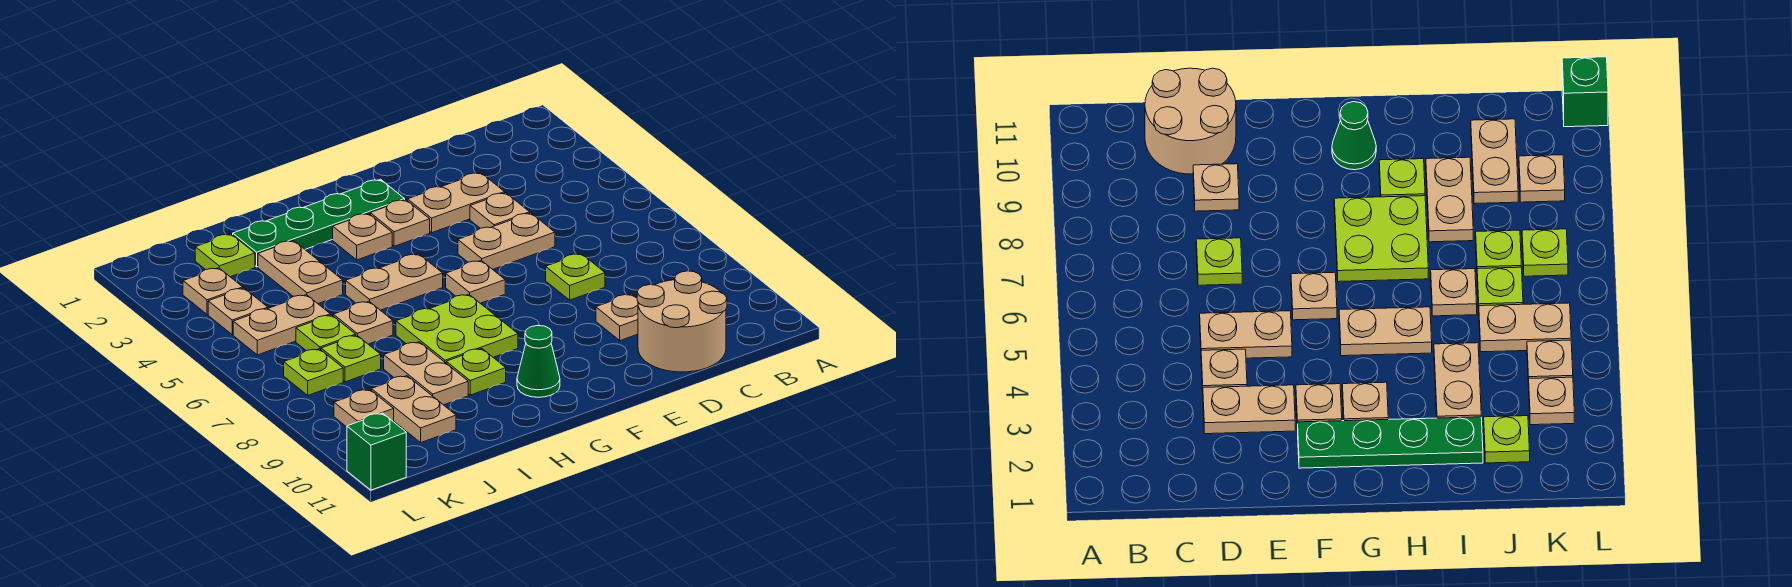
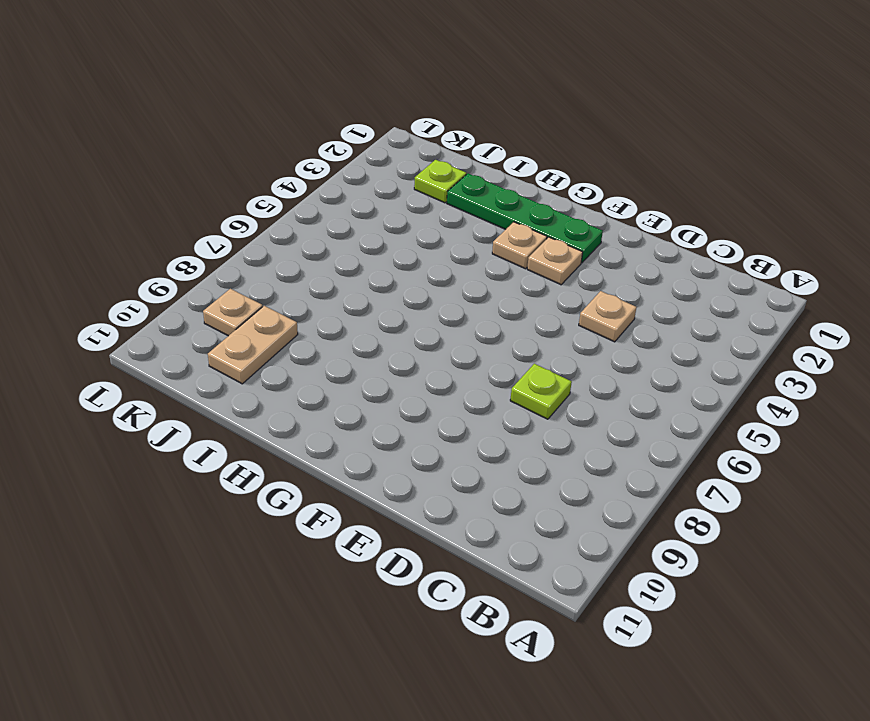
none -> tan round brick C10:D11 level 1
none -> tan plate D3:E3 level 1
none -> tan plate D5:E5 level 1

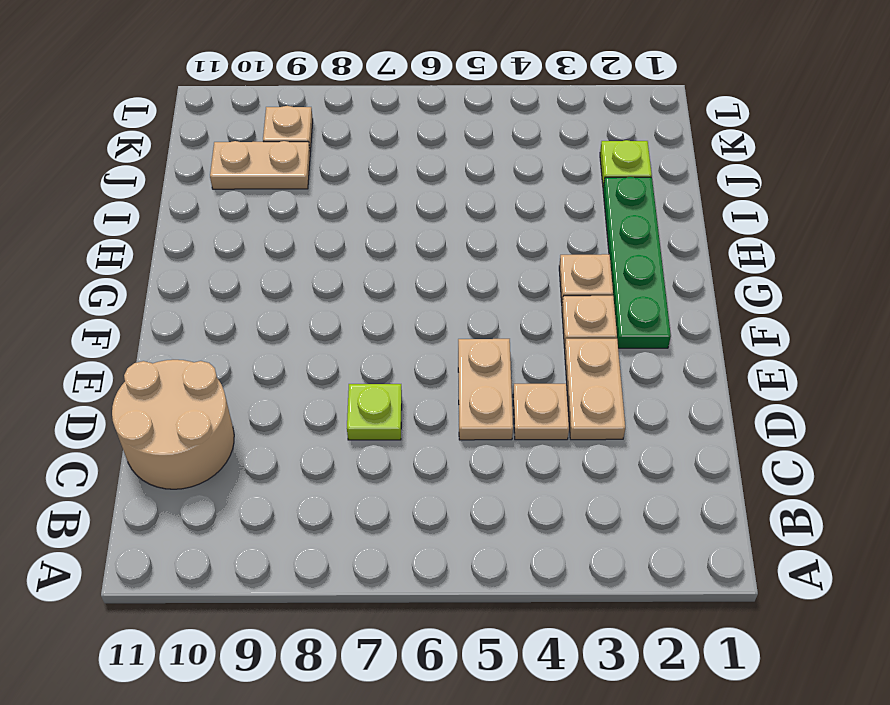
none -> tan plate D9 level 1
none -> tan plate F6 level 1
none -> tan plate G5:H5 level 1

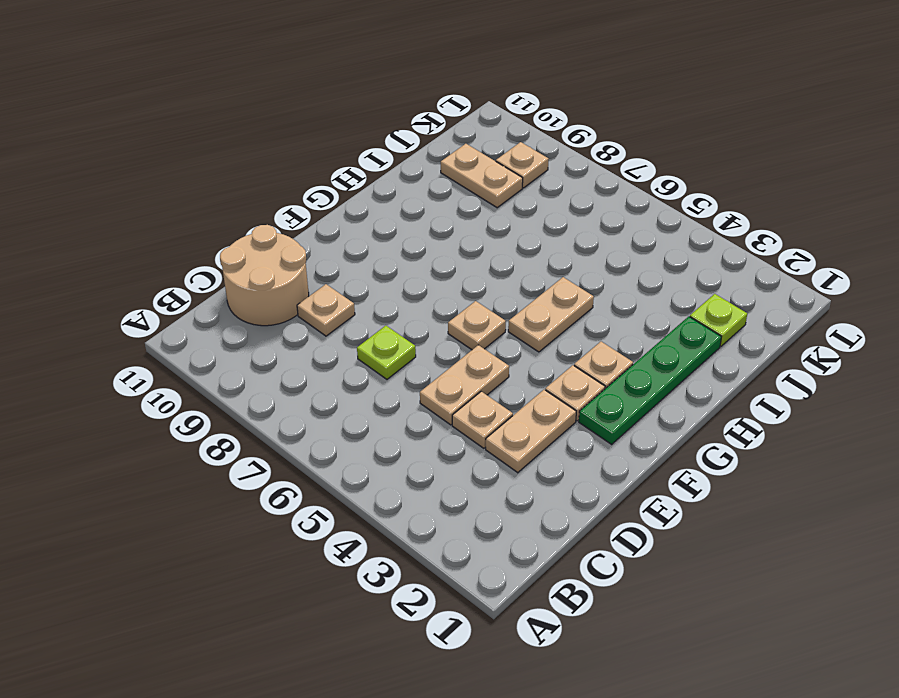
none -> lime plate G7:H8 level 1
none -> green cone G10 level 1
none -> lime plate H9 level 1

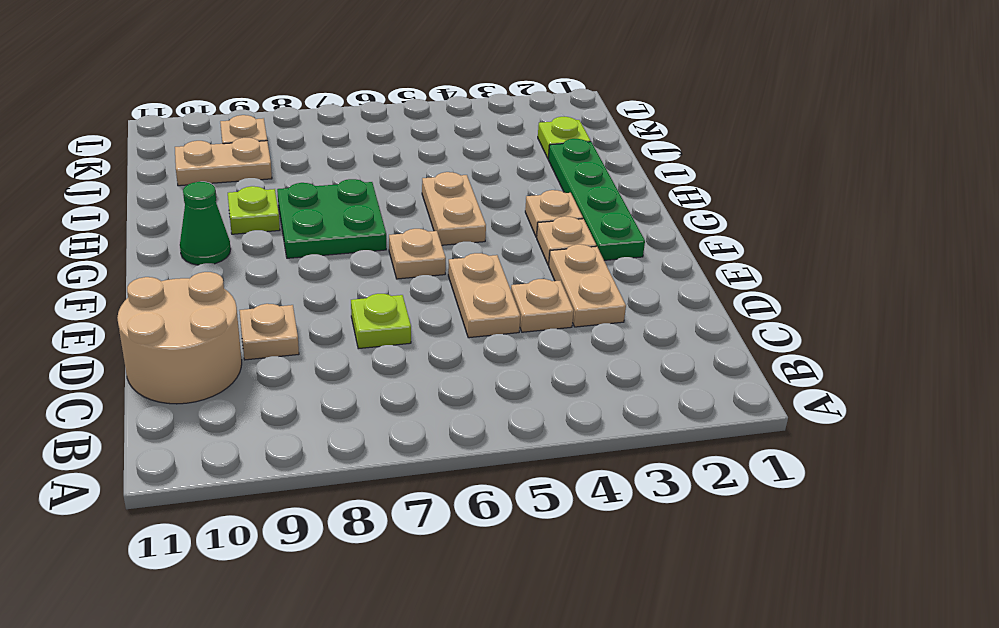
green plate G7:H8 level 1 -> lime plate G7:H8 level 1
none -> tan plate I3:I4 level 1
none -> tan plate I6 level 1
none -> tan plate I8:I9 level 1

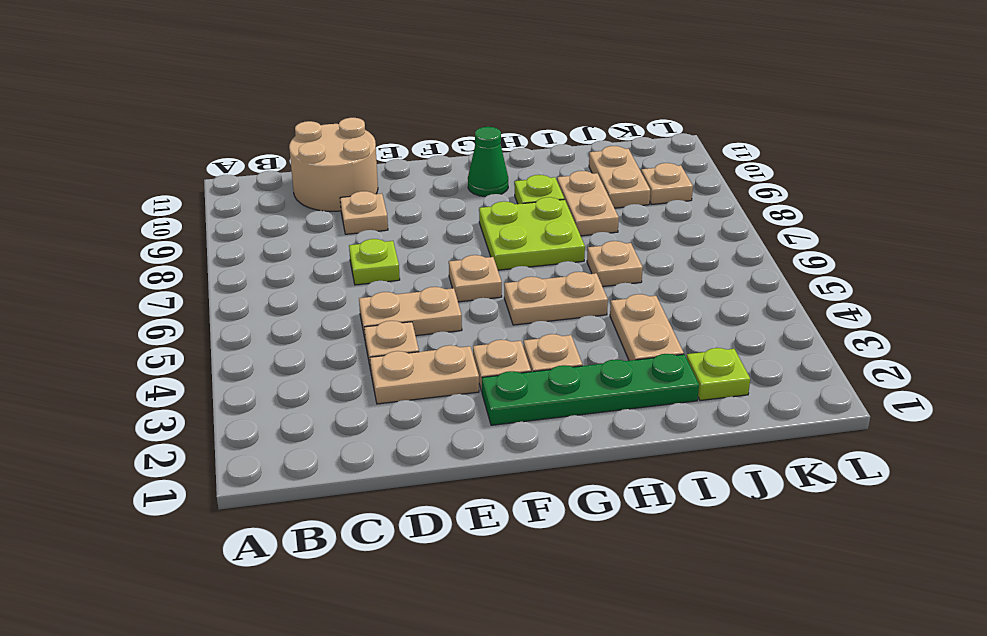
none -> tan plate J5:K5 level 1
none -> lime plate J6 level 1
none -> lime plate J7 level 1

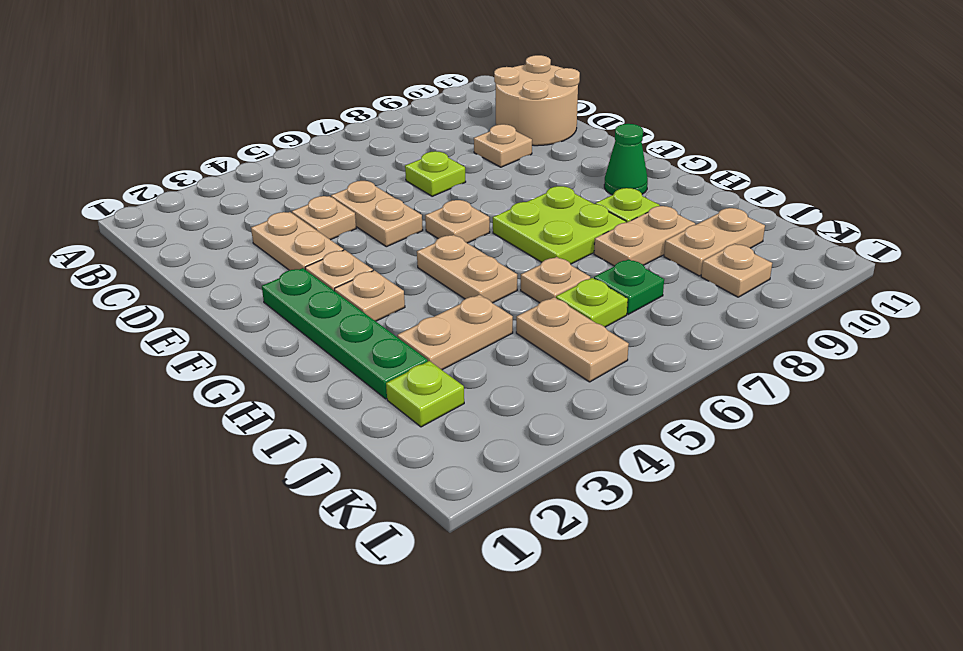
green plate J7 level 1 -> lime plate J7 level 1
none -> tan plate K3 level 1
none -> tan plate K4 level 1
none -> lime plate K7 level 1

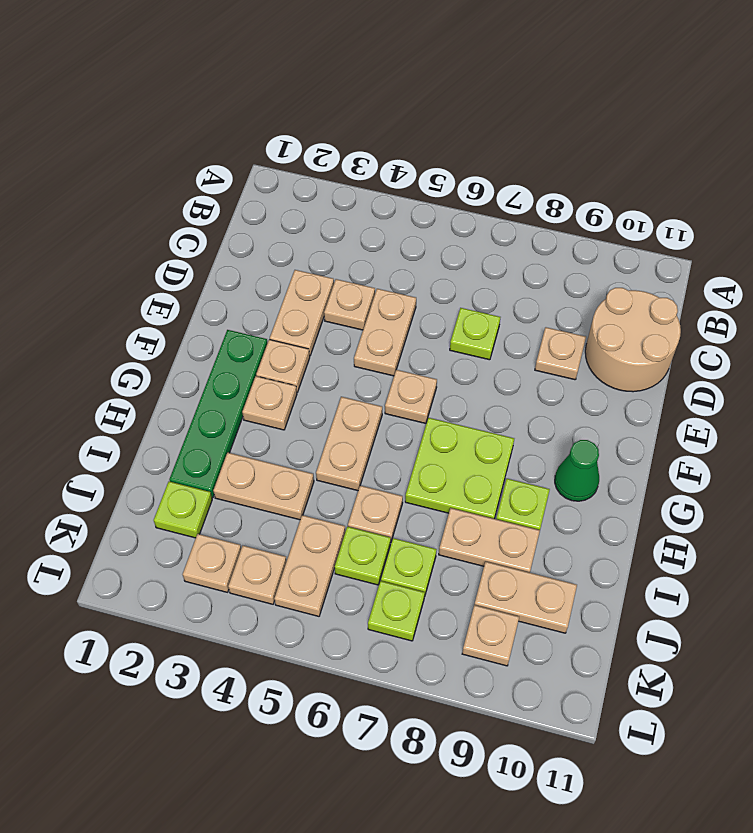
none -> green brick L11 level 1

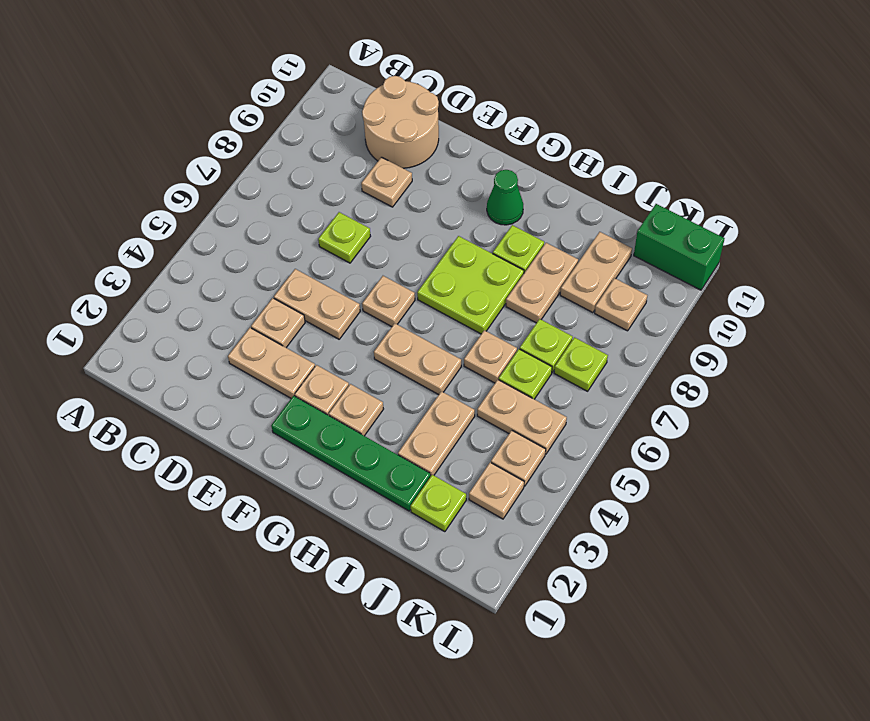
green brick K11:L11 level 1 -> green brick L11 level 1

